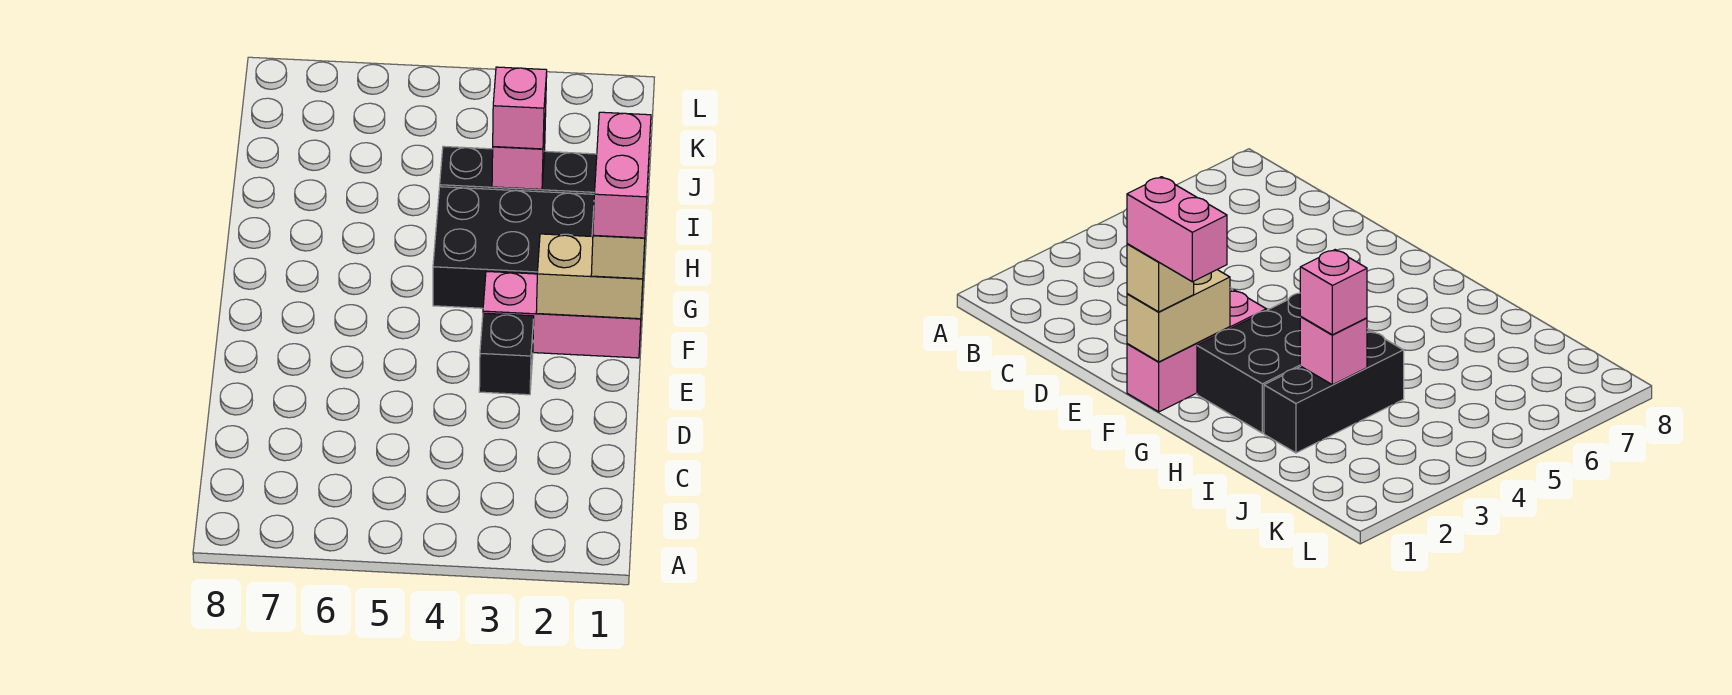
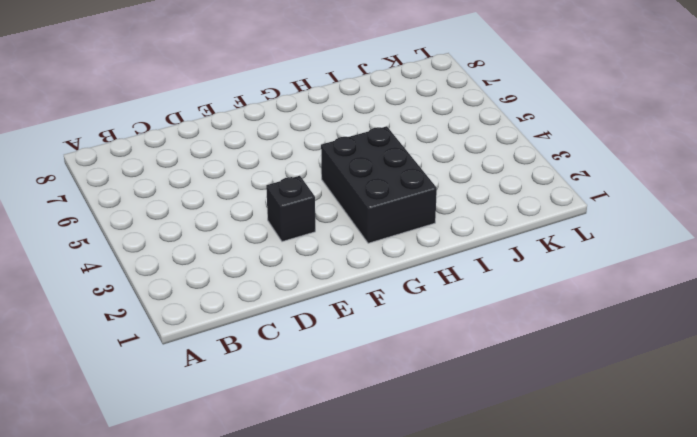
none -> pink brick F1:F3 level 1
none -> black brick I2:I4 level 1

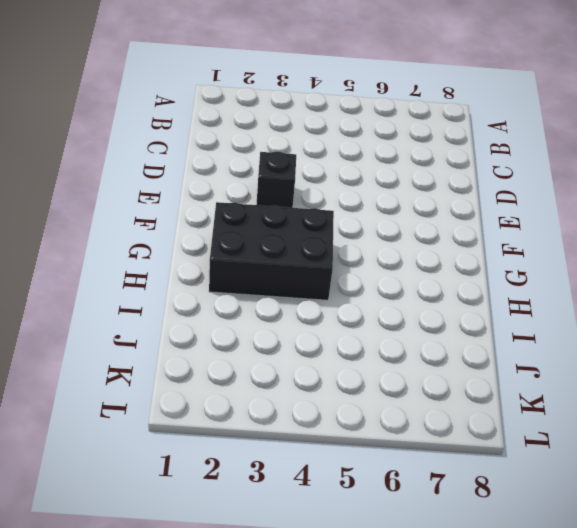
none -> pink brick F1:F3 level 1
none -> black brick I2:I4 level 1

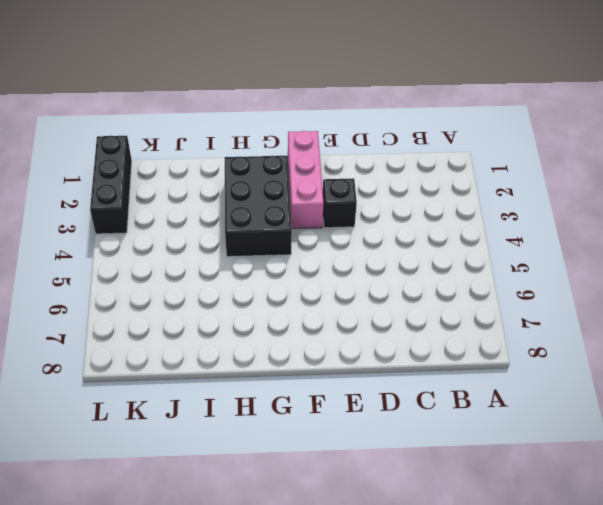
black brick L1:L3 level 1 -> black brick I2:I4 level 1
none -> tan brick F1:F2 level 2
none -> pink brick I3 level 2

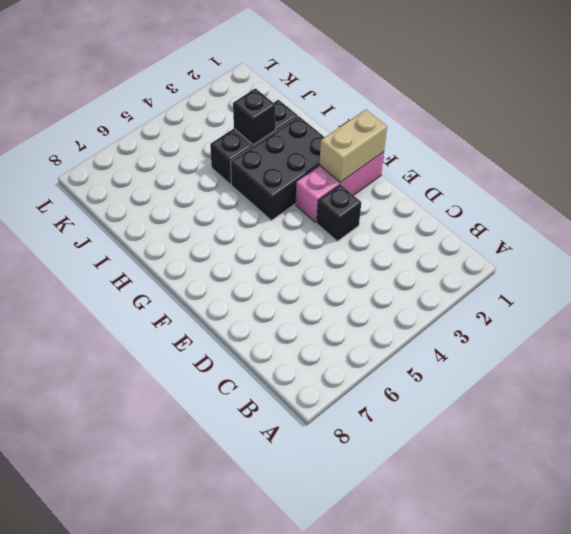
black brick I3 level 2 -> pink brick I3 level 2
none -> tan brick F1 level 3
none -> pink brick I3 level 3

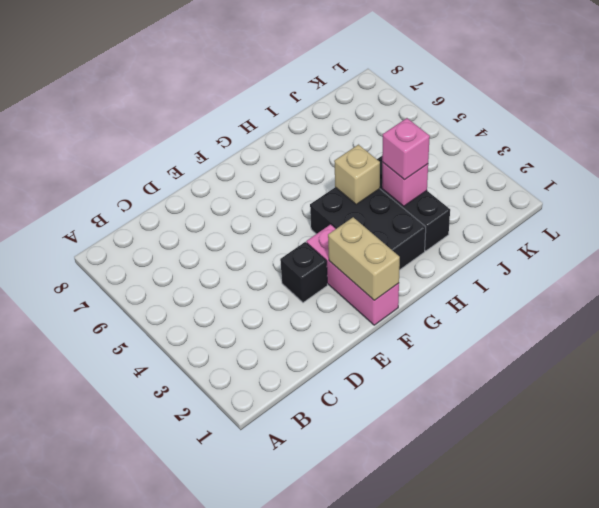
tan brick H4 level 2 -> tan brick F1 level 3
none -> pink brick F1:G1 level 4

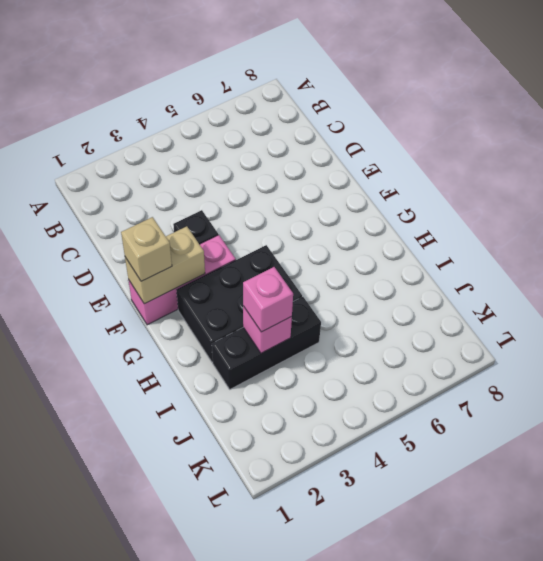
none -> pink brick F1:G1 level 4

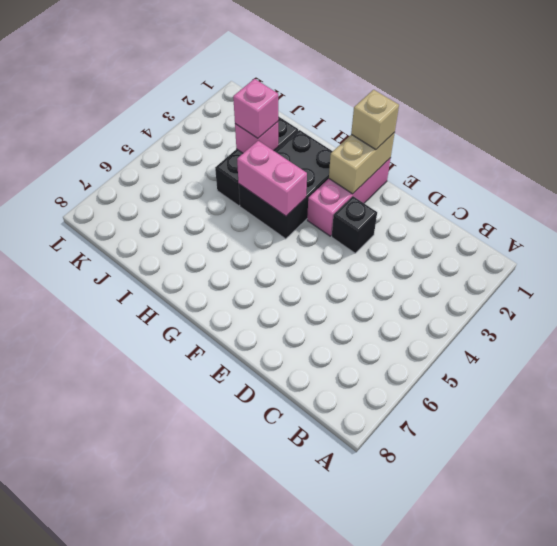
pink brick G4:H4 level 2 -> pink brick F1:G1 level 4

